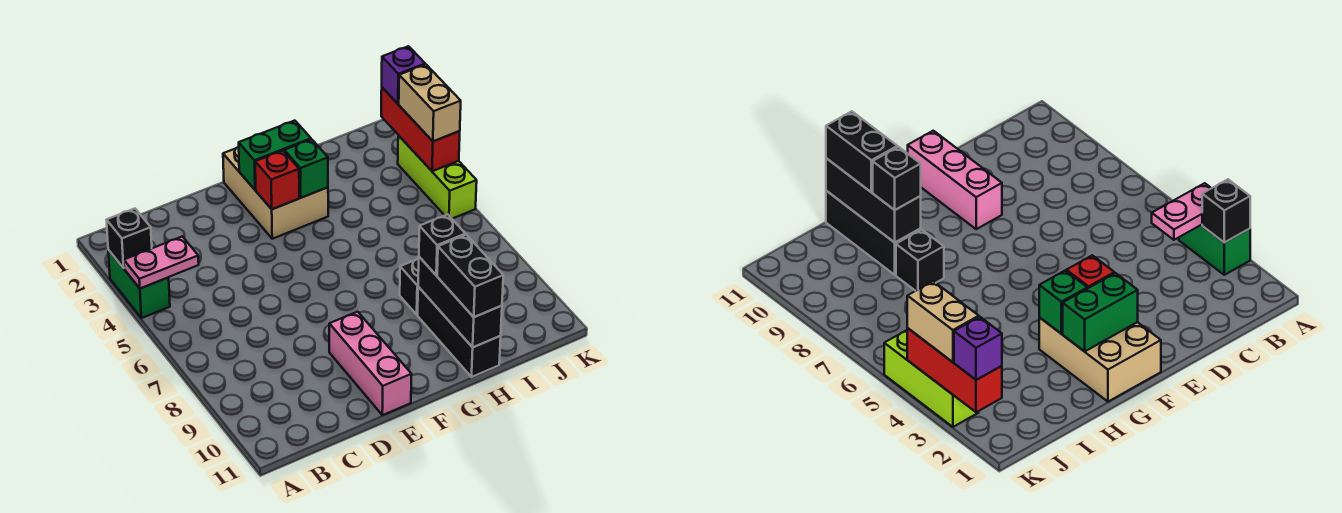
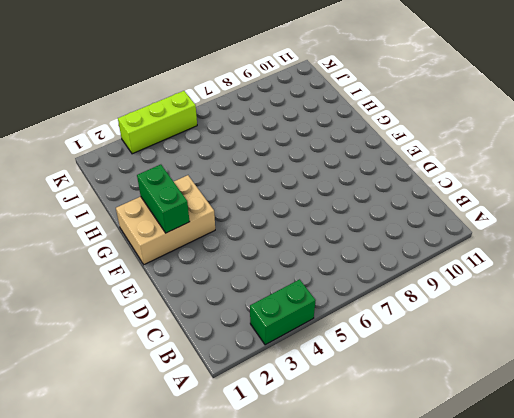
none -> pink brick E9:E11 level 1
none -> black brick H8 level 1
none -> black brick H9:H11 level 1

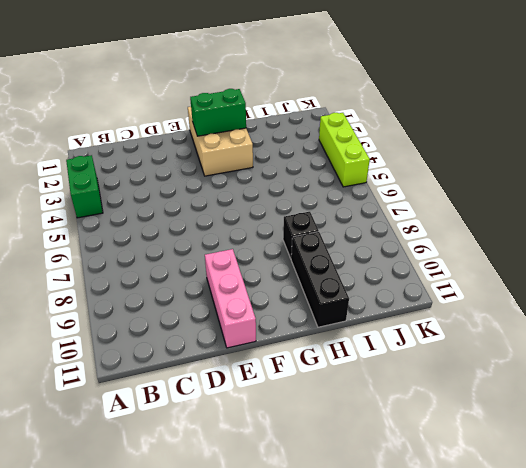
none -> black brick A3 level 2
none -> pink plate A4:B4 level 2
none -> red brick F3 level 2

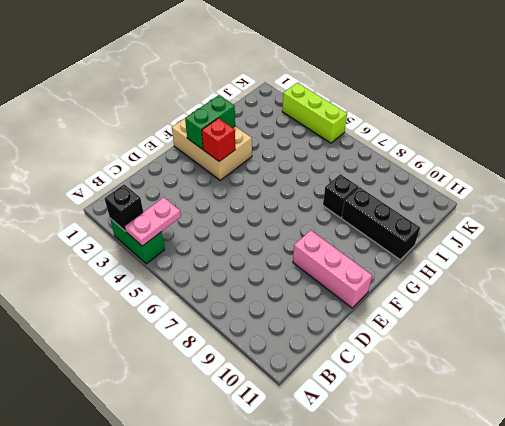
none -> green brick G3 level 2
none -> black brick H9:H11 level 2
none -> red brick K2:K4 level 2

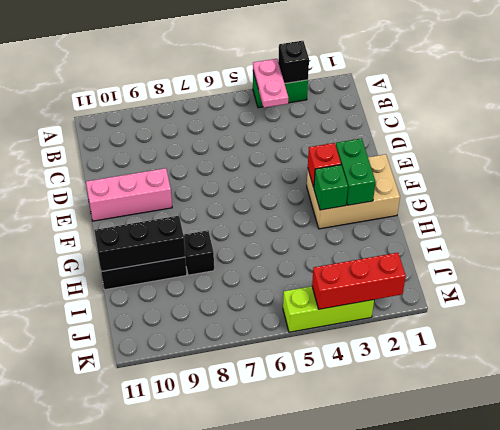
none -> black brick H9 level 3
none -> black brick H10:H11 level 3
none -> purple brick K2 level 3

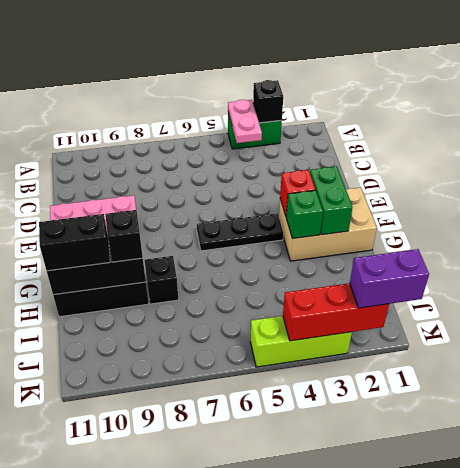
black plate F4:F6 level 1 -> none
purple brick K1:K2 level 3 -> purple brick K2 level 3
none -> tan brick K3:K4 level 3

